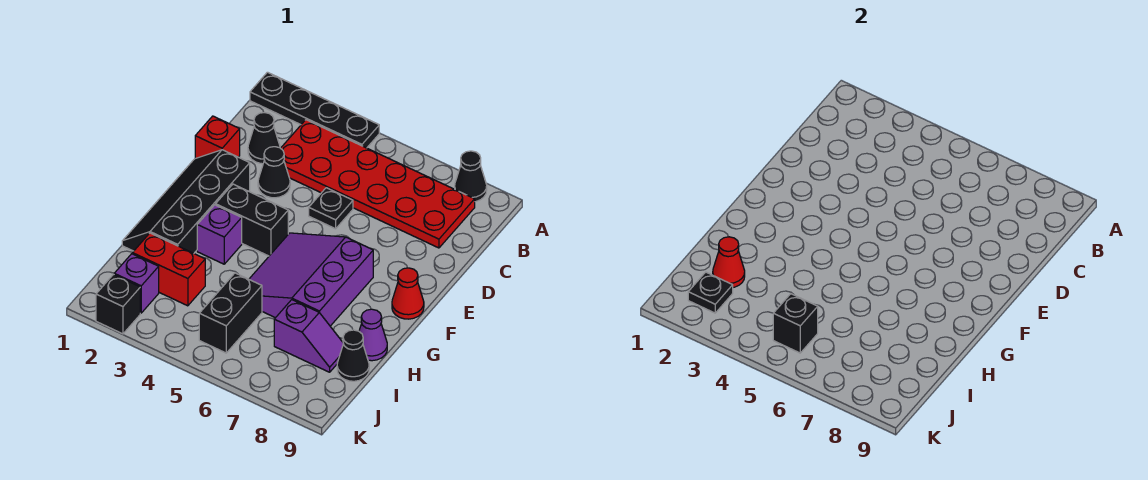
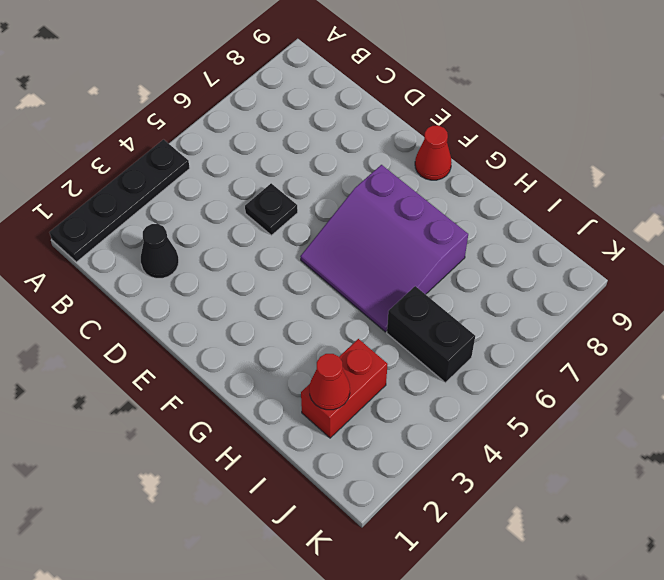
none -> black cone A8 level 1
none -> red plate B3:C8 level 1
none -> red brick D1 level 1

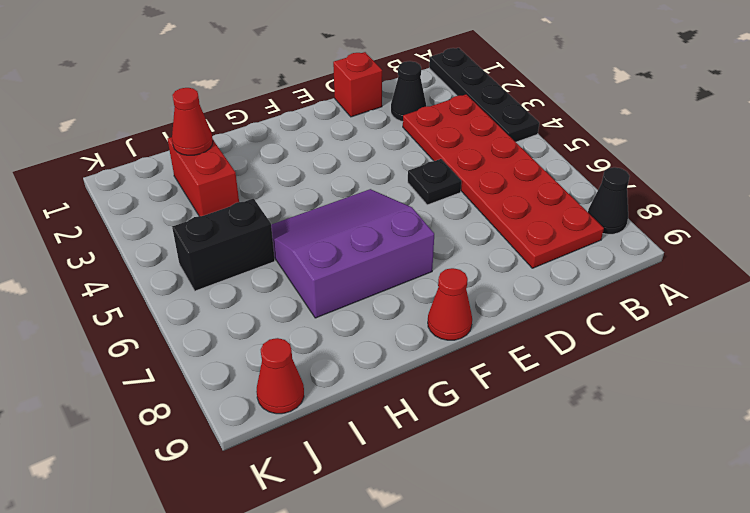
red cone J9 level 1 -> none
none -> black cone D3 level 1
none -> black slope E1:H2 level 1 top 2
none -> black brick F3:F4 level 1

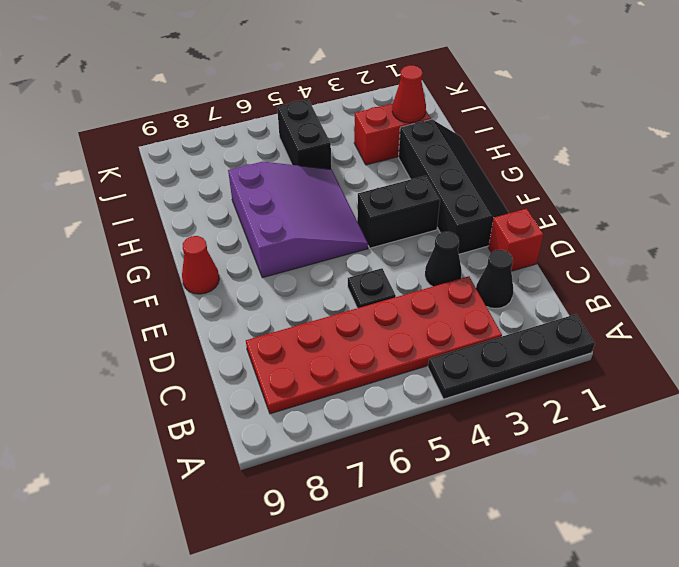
none -> black cone A8 level 1
none -> purple brick G3 level 1
none -> purple cone H9 level 1

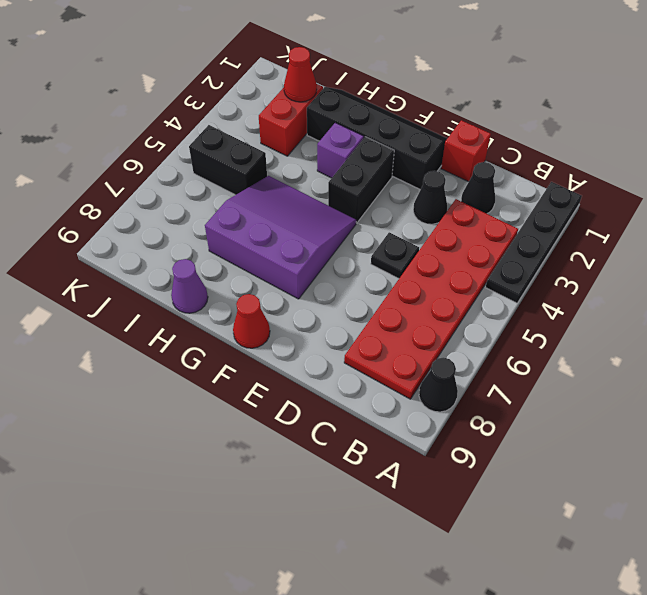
none -> purple slope I7:I8 level 1 top 7
none -> black cone I9 level 1
none -> purple brick J2 level 1

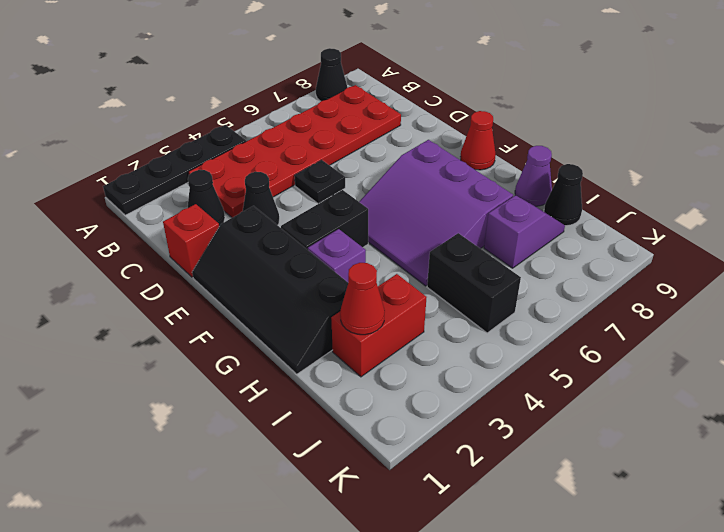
none -> purple brick J2 level 1
none -> black brick K2 level 1
none -> black plate J2 level 2

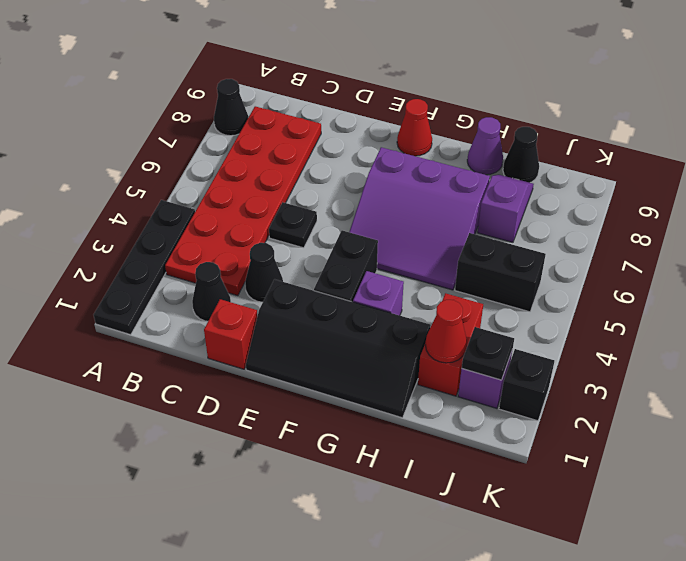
none -> black brick J5 level 2

